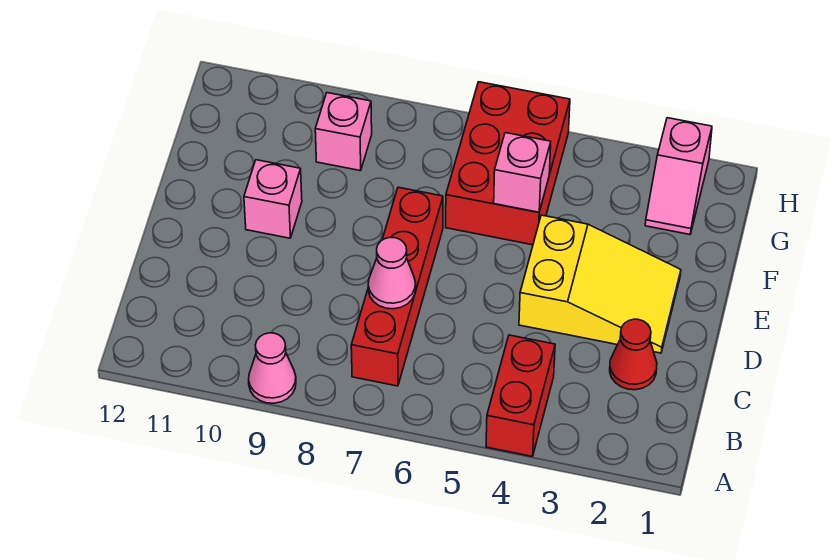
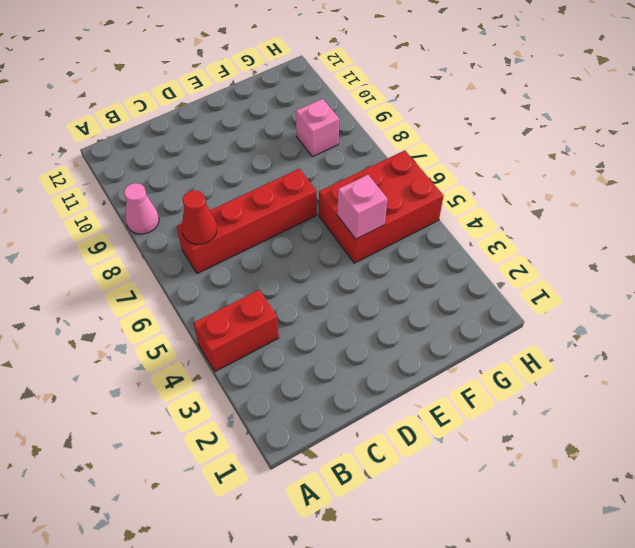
red cone B7 level 2 -> red cone C2 level 1
none -> yellow slope D2:E4 level 1 top 4
none -> pink brick E10 level 1

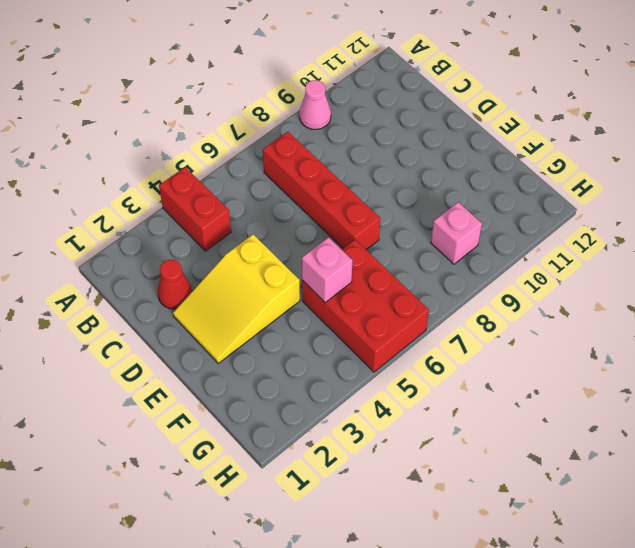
none -> pink brick E10 level 1
none -> pink slope G2:H2 level 1 top H

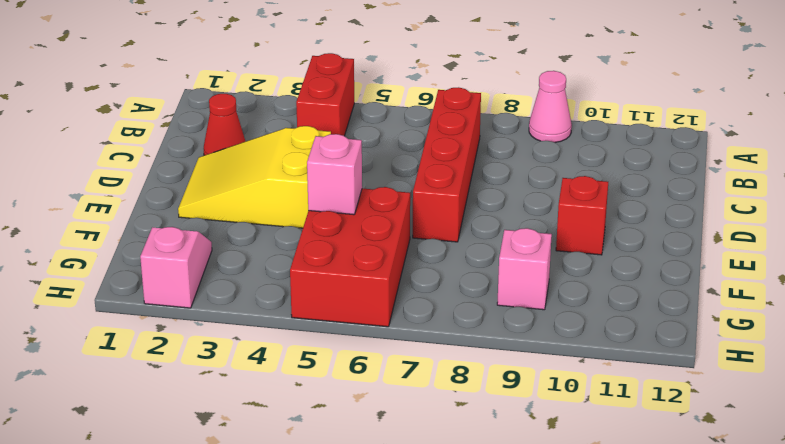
red brick E10 level 1 -> pink brick E10 level 1
none -> pink cone C7 level 2

